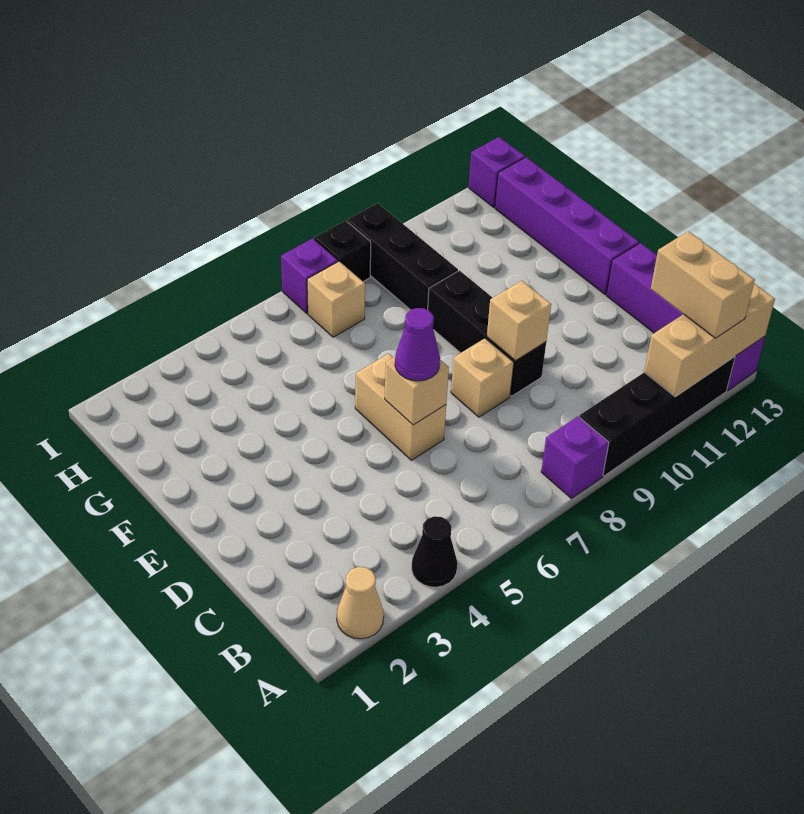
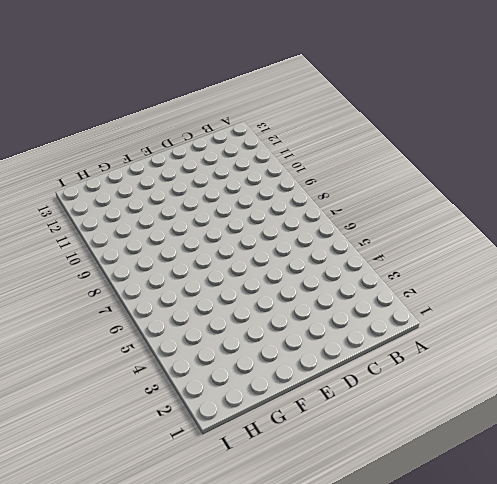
none -> tan cone A2 level 1
none -> black cone A4 level 1
none -> purple brick A8 level 1

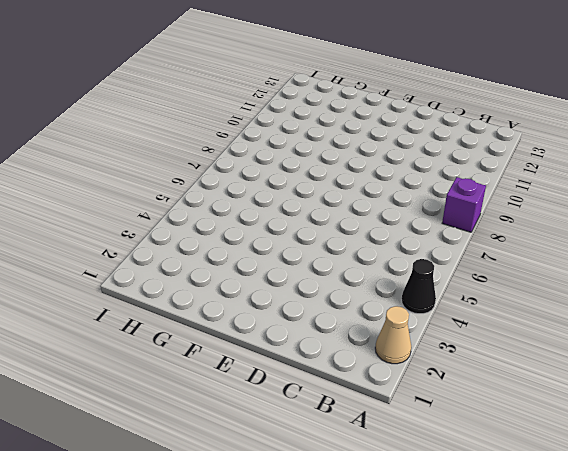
none -> black brick A9:A12 level 1
none -> purple brick A13:D13 level 1
none -> tan brick D6:E6 level 1

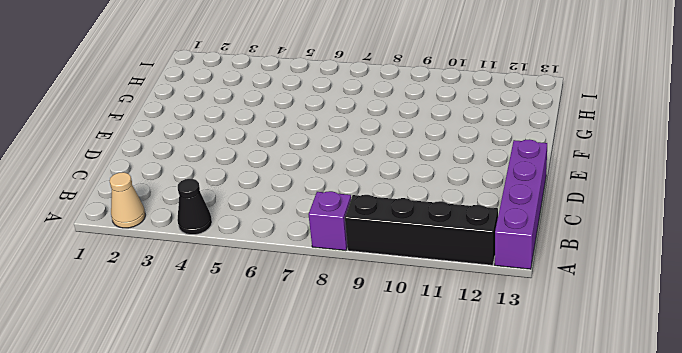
none -> tan brick D6:E6 level 1
none -> tan brick D8 level 1
none -> black brick D9:F9 level 1

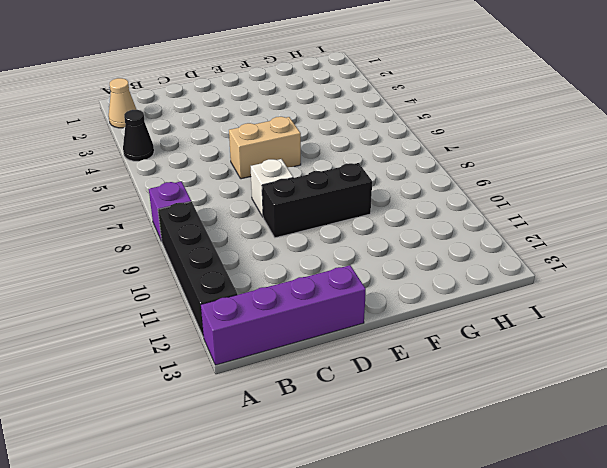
white brick D8 level 1 -> tan brick D8 level 1
none -> purple brick E13:H13 level 1
none -> black brick G9:I9 level 1
none -> tan brick H7 level 1

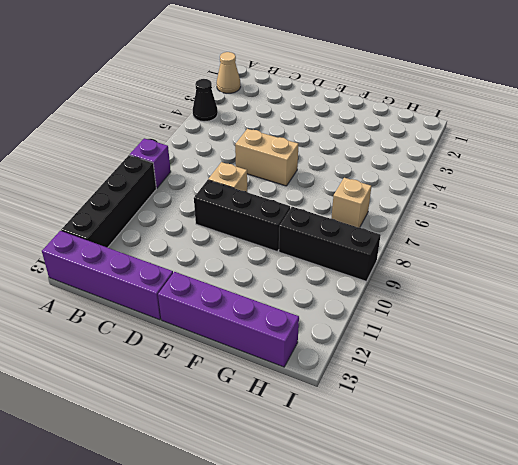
none -> purple brick I7 level 1
none -> black brick I8 level 1
none -> purple brick I13 level 1

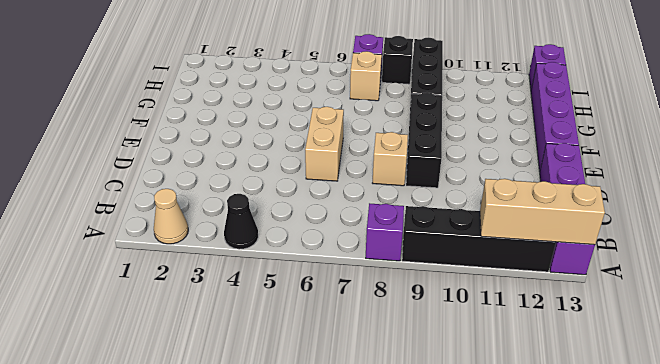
none -> tan brick D6 level 2
none -> tan brick D9 level 2
none -> tan brick A12:B12 level 3

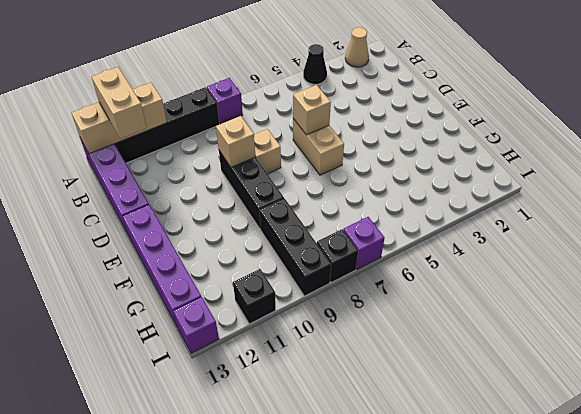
black brick I11 level 1 -> none
none -> tan brick H7 level 1
none -> purple cone D6 level 3

